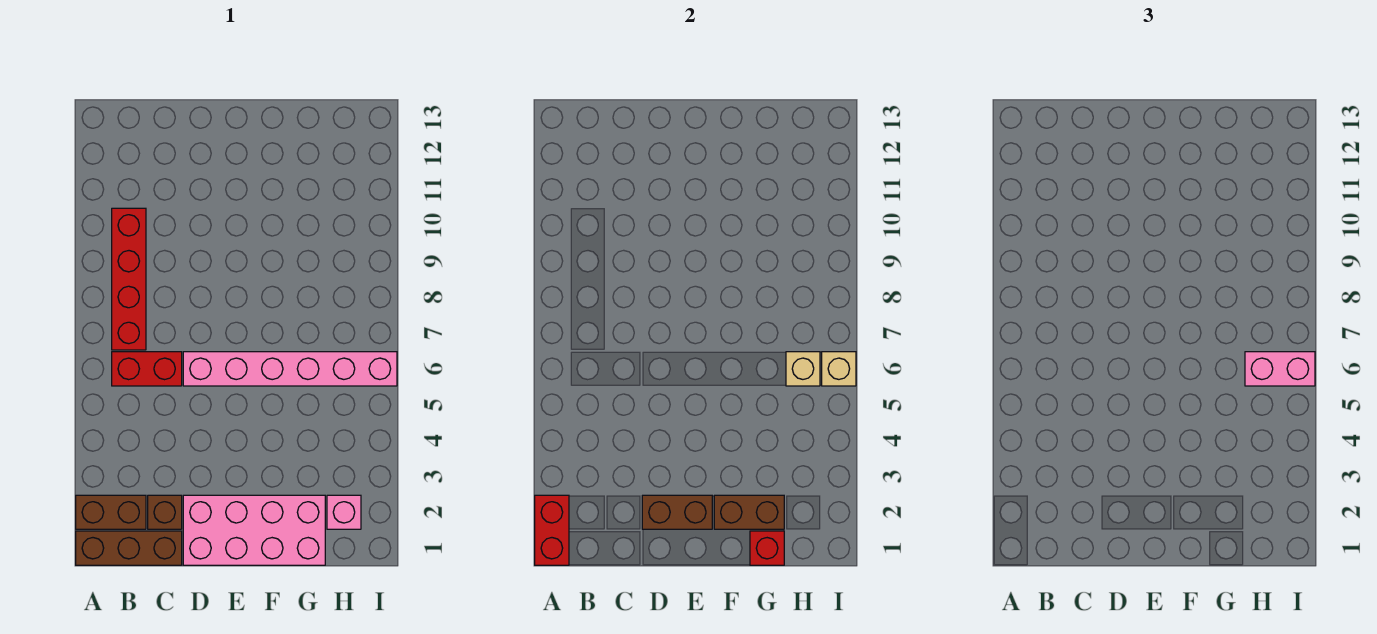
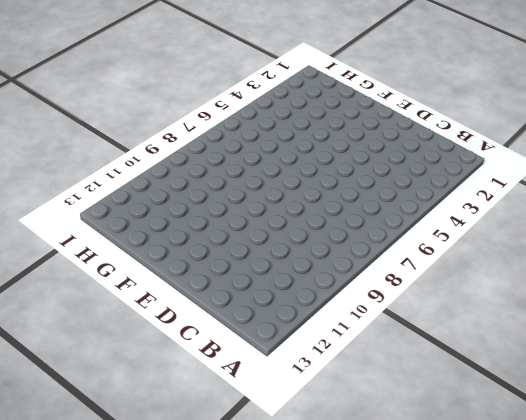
none -> brown brick A1:C1 level 1
none -> brown brick A2:B2 level 1
none -> red brick B6:C6 level 1

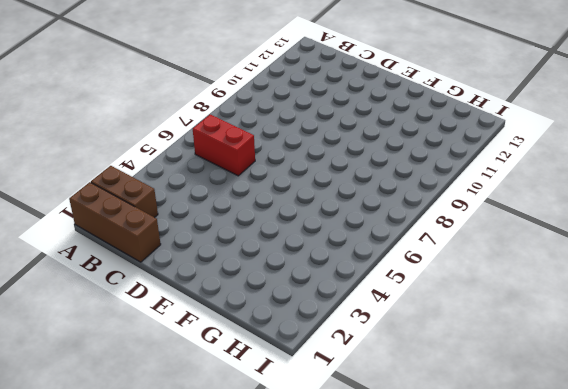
none -> red brick B7:B10 level 1
none -> brown brick C2 level 1
none -> pink brick D1:G2 level 1

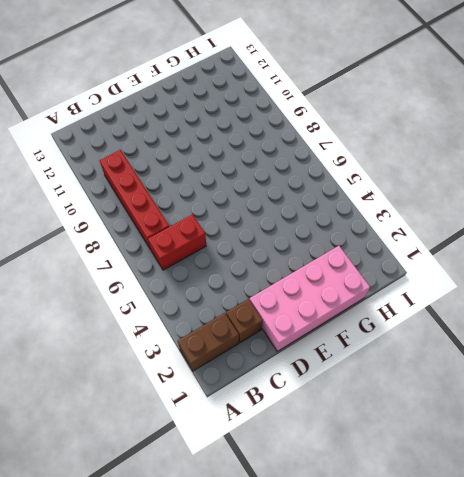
none -> brown brick A1:C1 level 1
none -> pink brick D6:I6 level 1
none -> pink brick H2 level 1

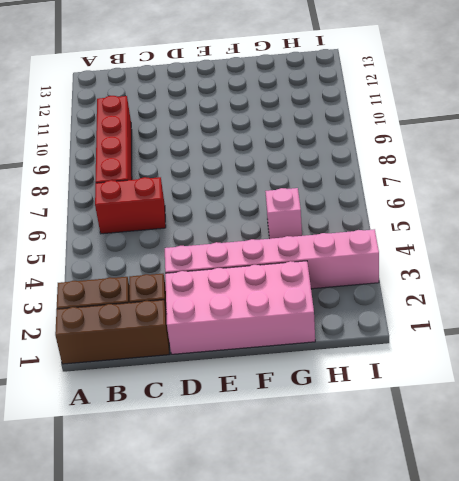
pink brick D3:I3 level 1 -> pink brick D6:I6 level 1
pink brick G5 level 1 -> pink brick H2 level 1
none -> red brick A1:A2 level 2
none -> brown brick D2:E2 level 2
none -> brown brick F2:G2 level 2

